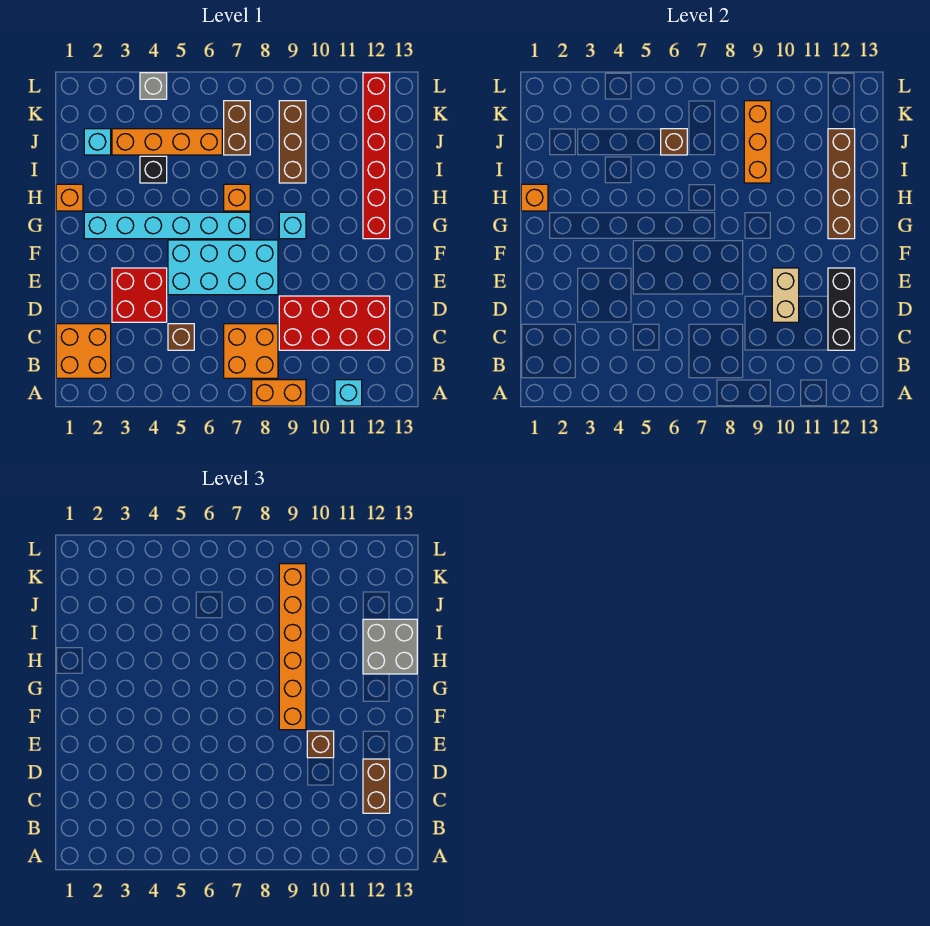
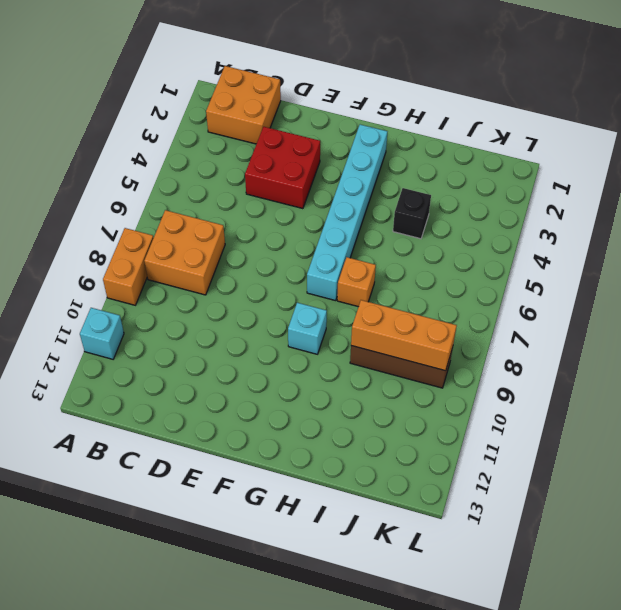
none -> brown brick C5 level 1
none -> red brick C9:D12 level 1
none -> cyan brick E5:F8 level 1

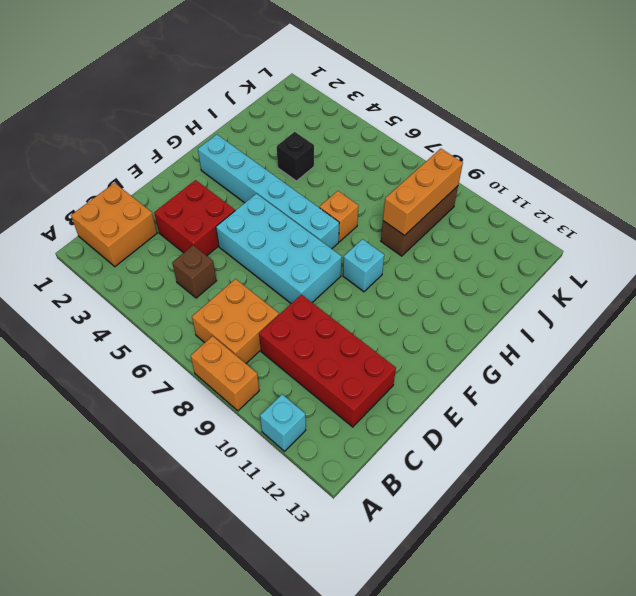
none -> red brick G12:L12 level 1
none -> orange brick H1 level 1
none -> cyan brick J2 level 1

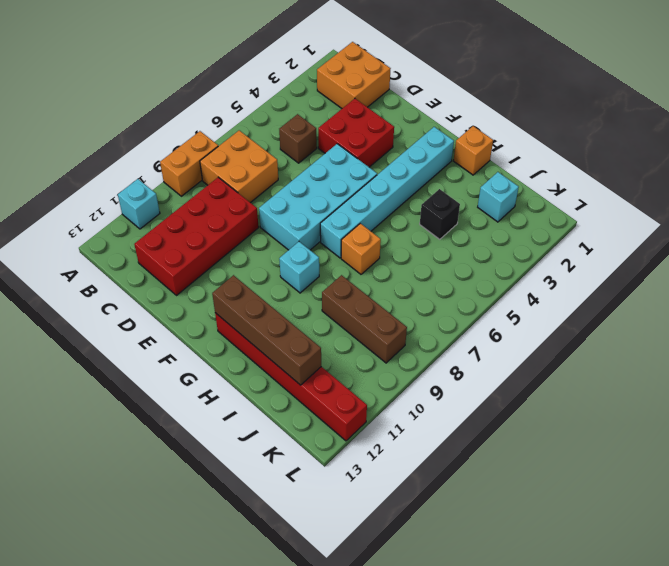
none -> orange brick J3:J6 level 1
none -> brown brick J7:K7 level 1
none -> grey brick L4 level 1

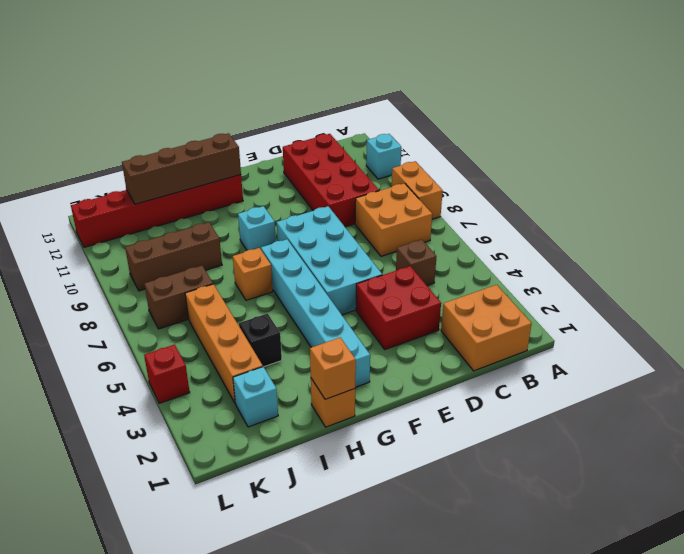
red brick L4 level 1 -> grey brick L4 level 1
none -> black brick C12:E12 level 2
none -> tan brick D10:E10 level 2
none -> orange brick I9:K9 level 2

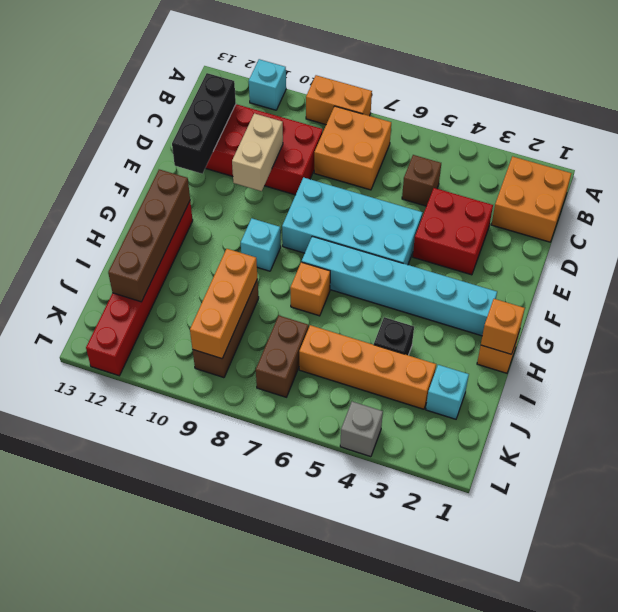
none -> brown brick J6 level 2
none -> brown brick C12:D12 level 3
none -> brown brick E10 level 3

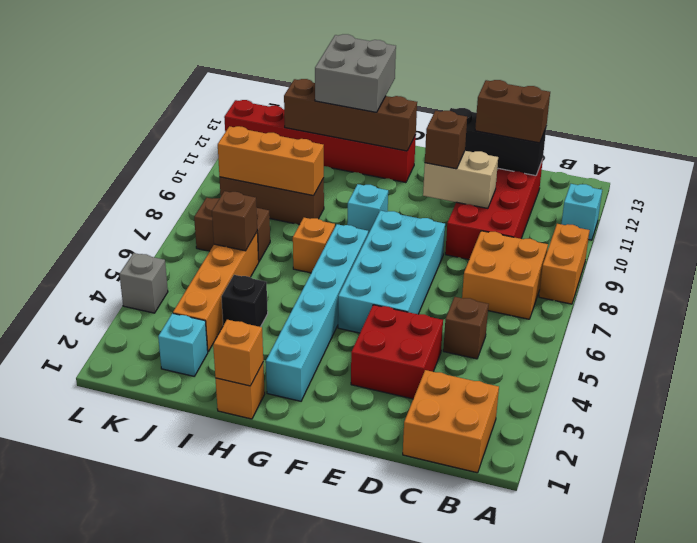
none -> orange brick F9:K9 level 3

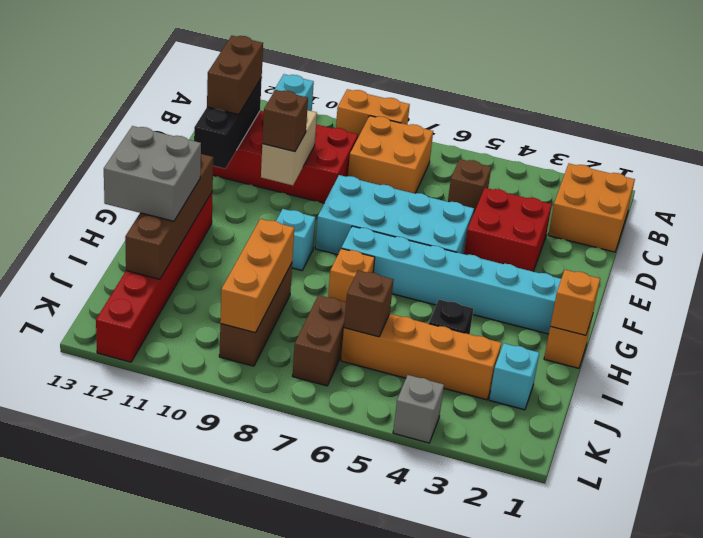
none -> orange brick F9:K9 level 3

